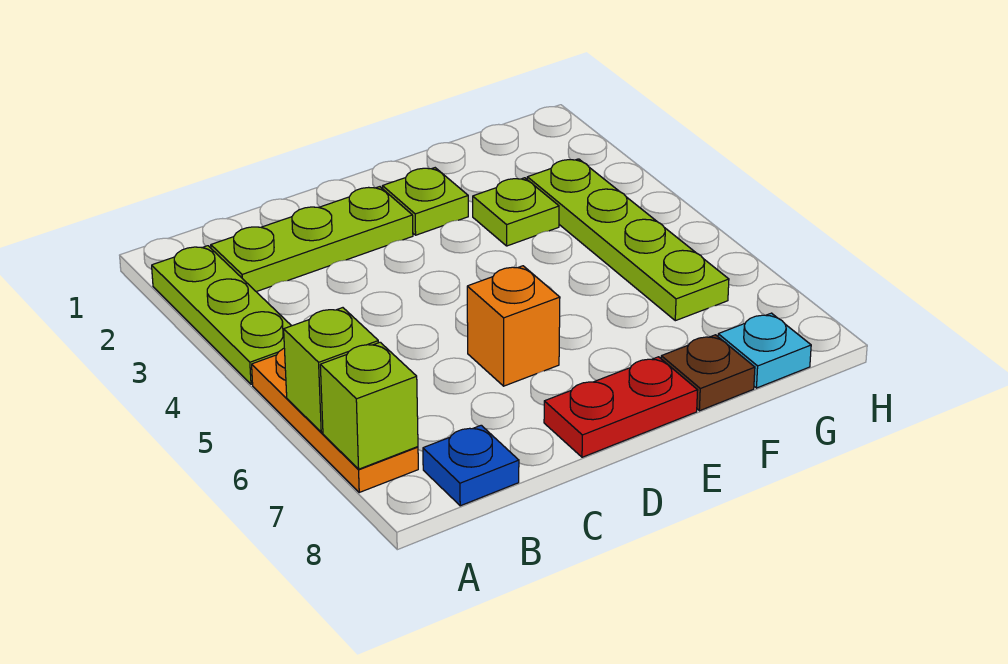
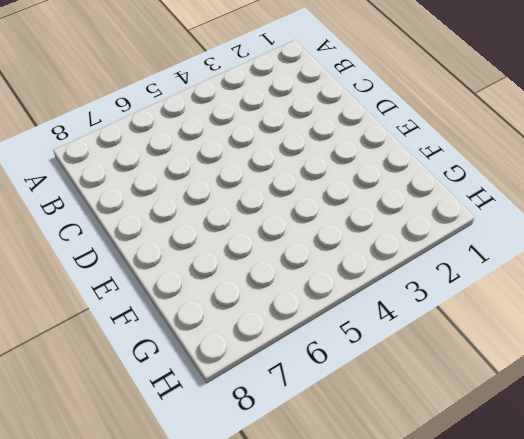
none -> lime plate A2:A4 level 1
none -> orange plate A5:A7 level 1
none -> lime plate B2:D2 level 1

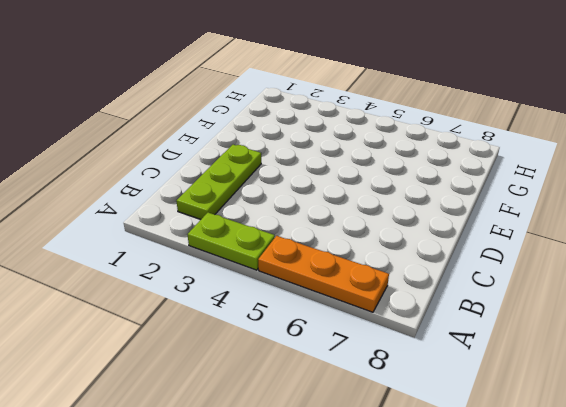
lime plate A3:A4 level 1 -> lime plate A2:A4 level 1
none -> blue plate B8 level 1
none -> orange brick D6 level 1
none -> red plate D8:E8 level 1

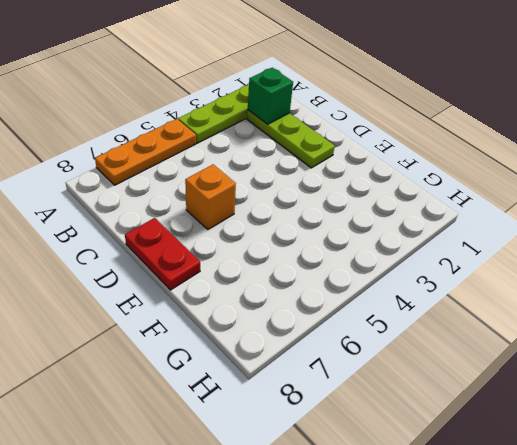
green brick B2 level 2 -> none
none -> blue plate B8 level 1
none -> lime plate E2 level 1
none -> lime plate F3 level 1

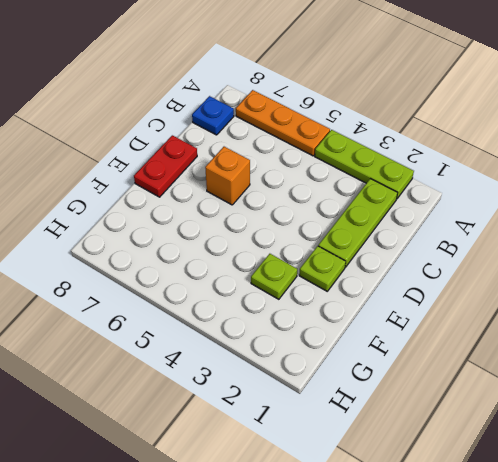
none -> brown plate F8 level 1
none -> lime plate G3:G6 level 1
none -> cyan plate G8 level 1

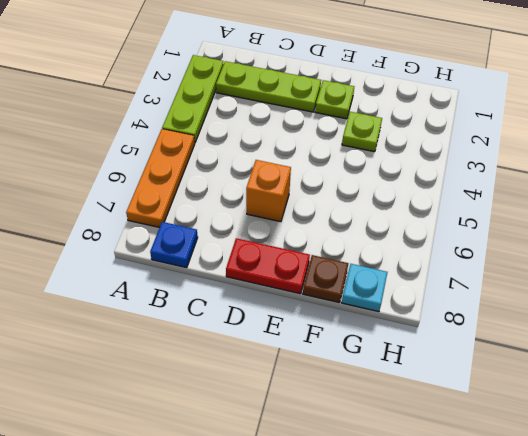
none -> lime plate G3:G6 level 1
none -> lime brick A6 level 2
none -> lime brick A7 level 2

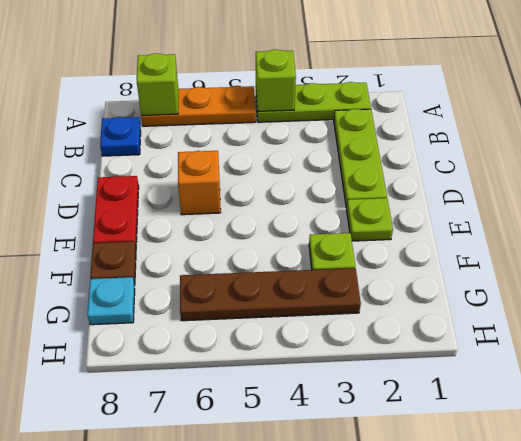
lime brick A4 level 2 -> lime brick A6 level 2
brown plate G3:G6 level 1 -> lime plate G3:G6 level 1

